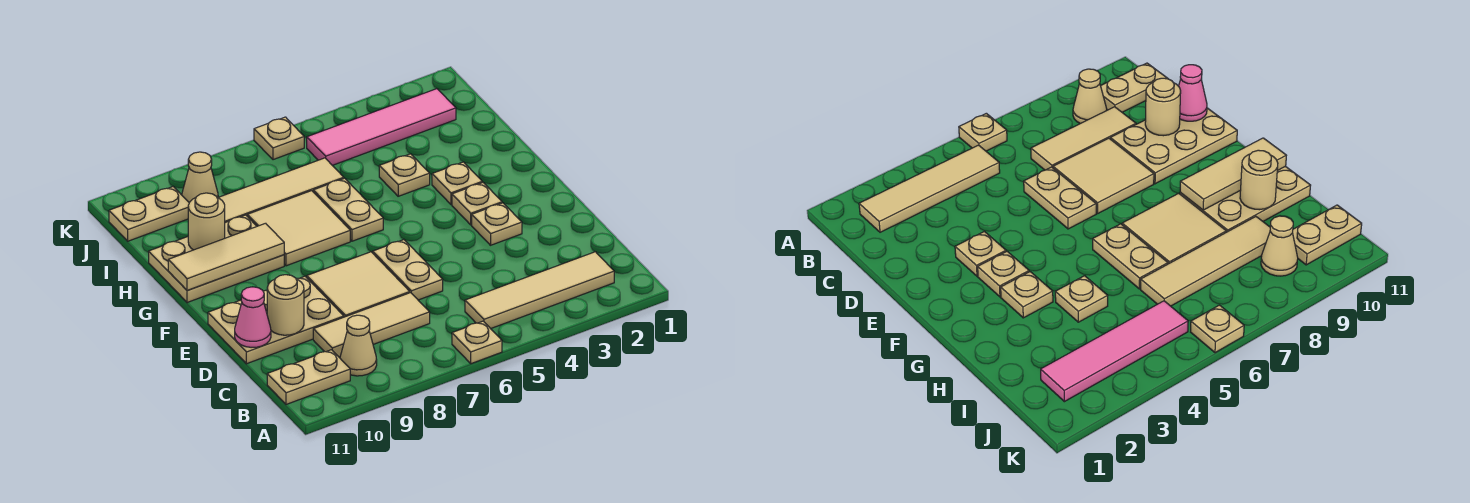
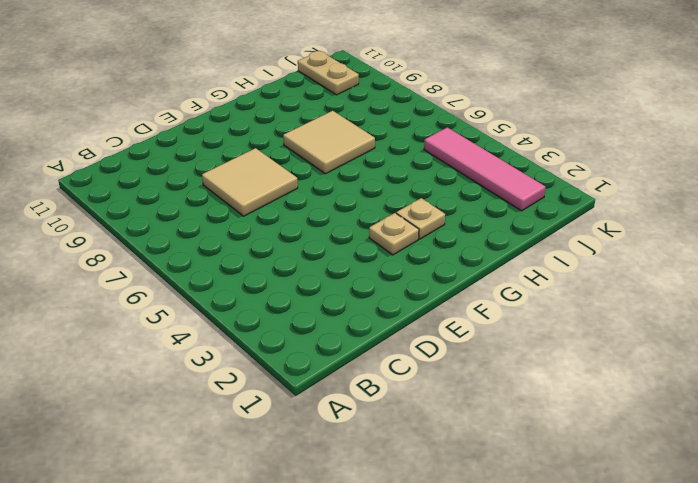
none -> tan plate A6 level 1
none -> tan tile B2:B5 level 1
none -> tan cone B9 level 1

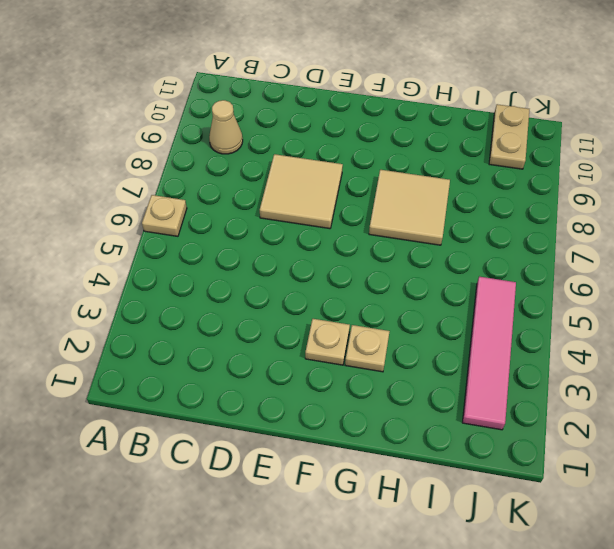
none -> tan tile B2:B5 level 1
none -> tan plate B10:B11 level 1
none -> tan tile C7:C9 level 1

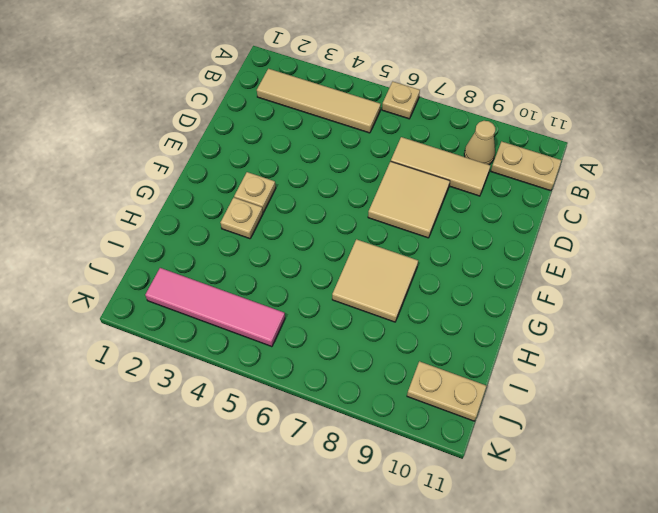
none -> tan plate D6:E6 level 1
none -> tan plate D9:E11 level 1
none -> tan plate E3 level 1

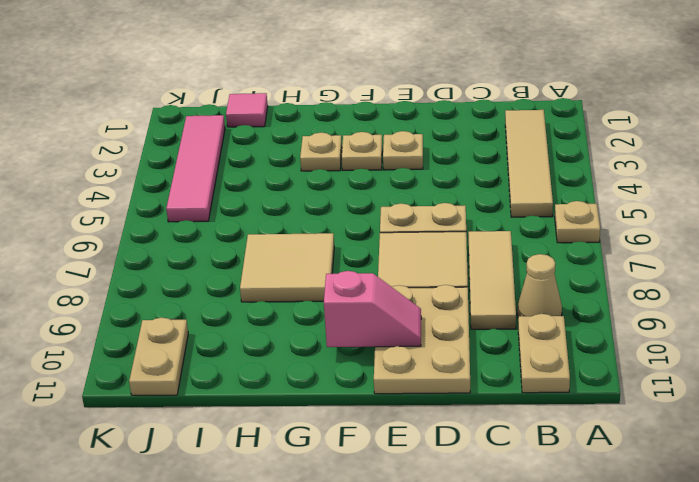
pink slope E10:F10 level 2 top F -> none
pink tile I1 level 1 -> none
none -> tan plate G6:H6 level 1
none -> tan plate G9:H11 level 1
none -> tan plate H4 level 1

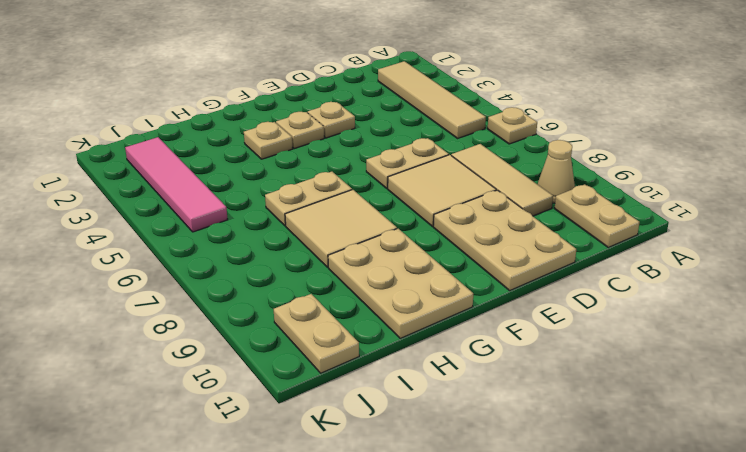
none -> tan plate H4 level 1
none -> tan tile I6:I9 level 1
none -> tan cone J9 level 1

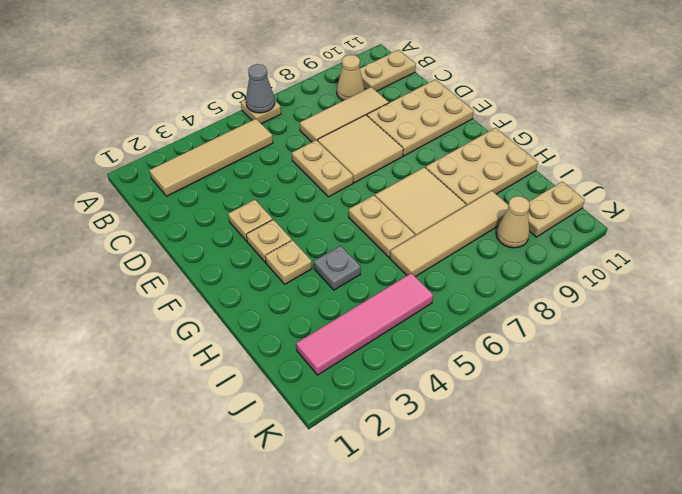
grey cone A6 level 2 -> none
grey plate H4 level 1 -> tan plate H4 level 1
none -> tan plate K6 level 1
none -> tan round brick D10 level 2
none -> pink cone D11 level 2

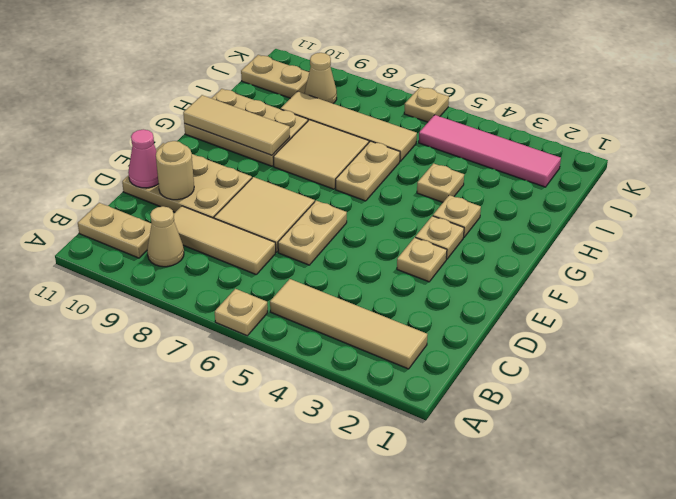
none -> tan round brick H10 level 2

